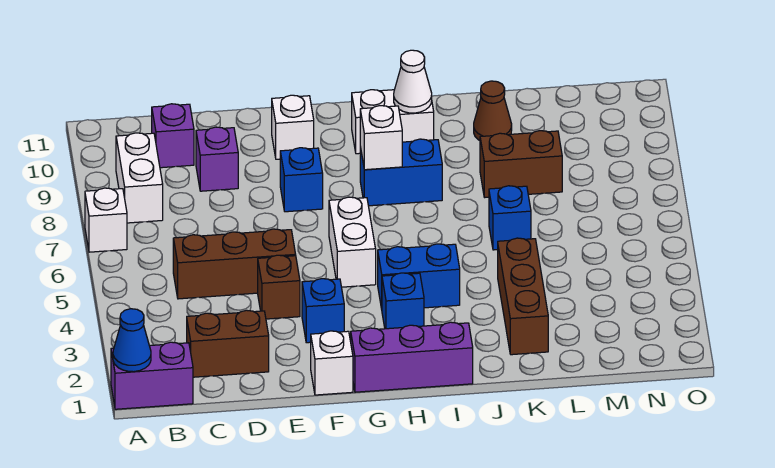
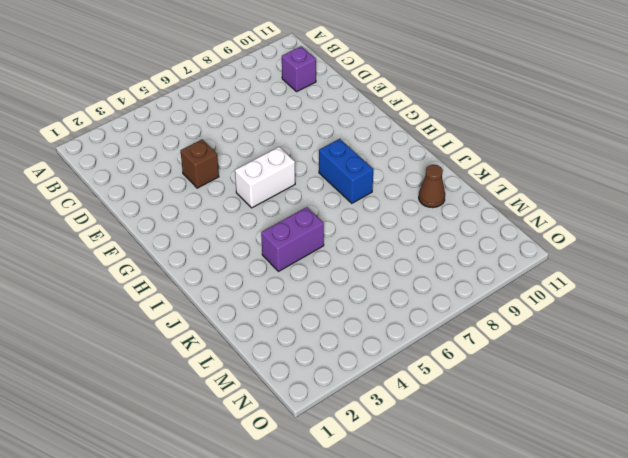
purple brick J4:J5 level 1 -> purple brick A1:B1 level 1
none -> white brick A7 level 1
none -> white brick B8:B9 level 1
none -> brown brick C2:D2 level 1

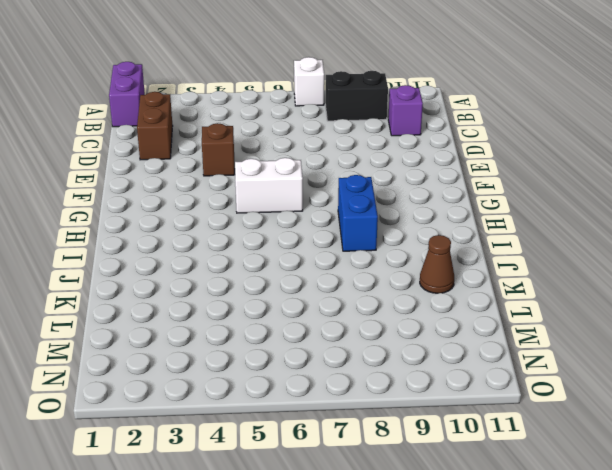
black brick B8:B9 level 1 -> white brick B8:B9 level 1
none -> brown brick C5:E5 level 1
none -> purple brick D9 level 1
none -> white brick F1 level 1

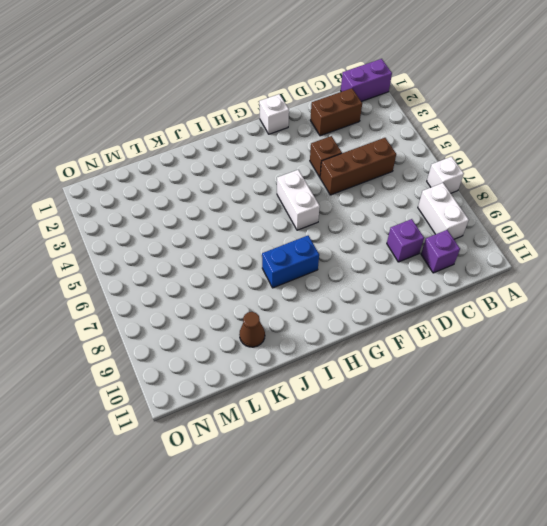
none -> blue brick F3 level 1
none -> blue brick F8 level 1
none -> white brick F10 level 1

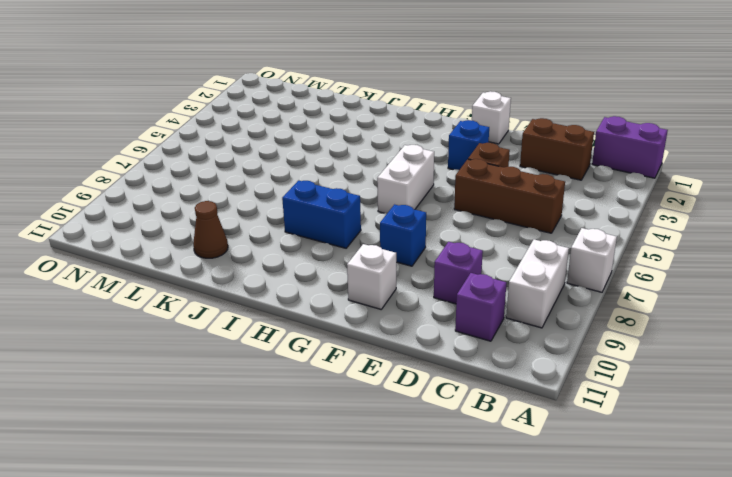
none -> purple brick G1:I1 level 1
none -> blue brick H3 level 1
none -> blue brick H4:I4 level 1

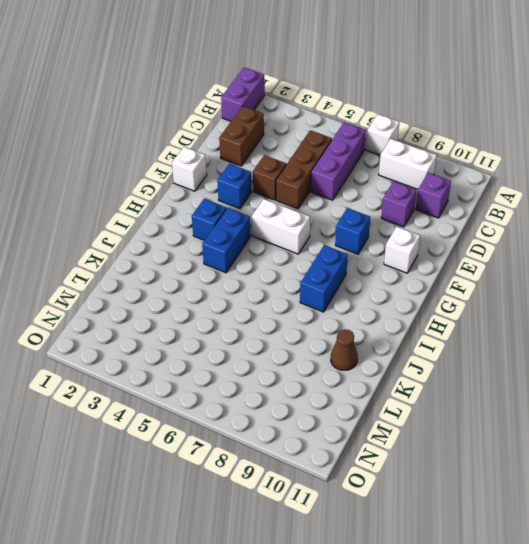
purple brick B6:D6 level 1 -> purple brick G1:I1 level 1
none -> white brick H10:I10 level 1
none -> brown brick K2:K4 level 1
none -> blue brick K6 level 1

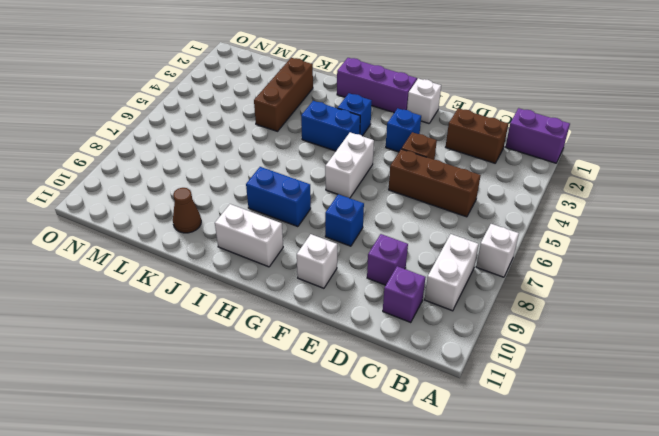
none -> blue brick K6 level 1
none -> brown brick K8:L8 level 1
none -> blue cone A1 level 2

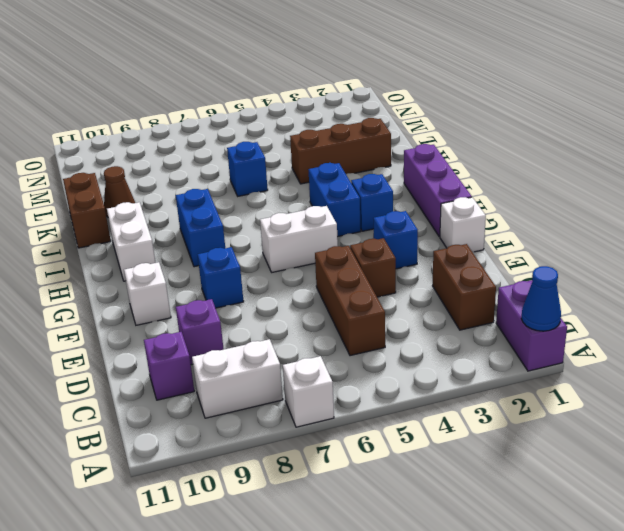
brown brick J11:K11 level 1 -> brown brick K8:L8 level 1
none -> white brick H8 level 2
none -> white cone I10 level 2

